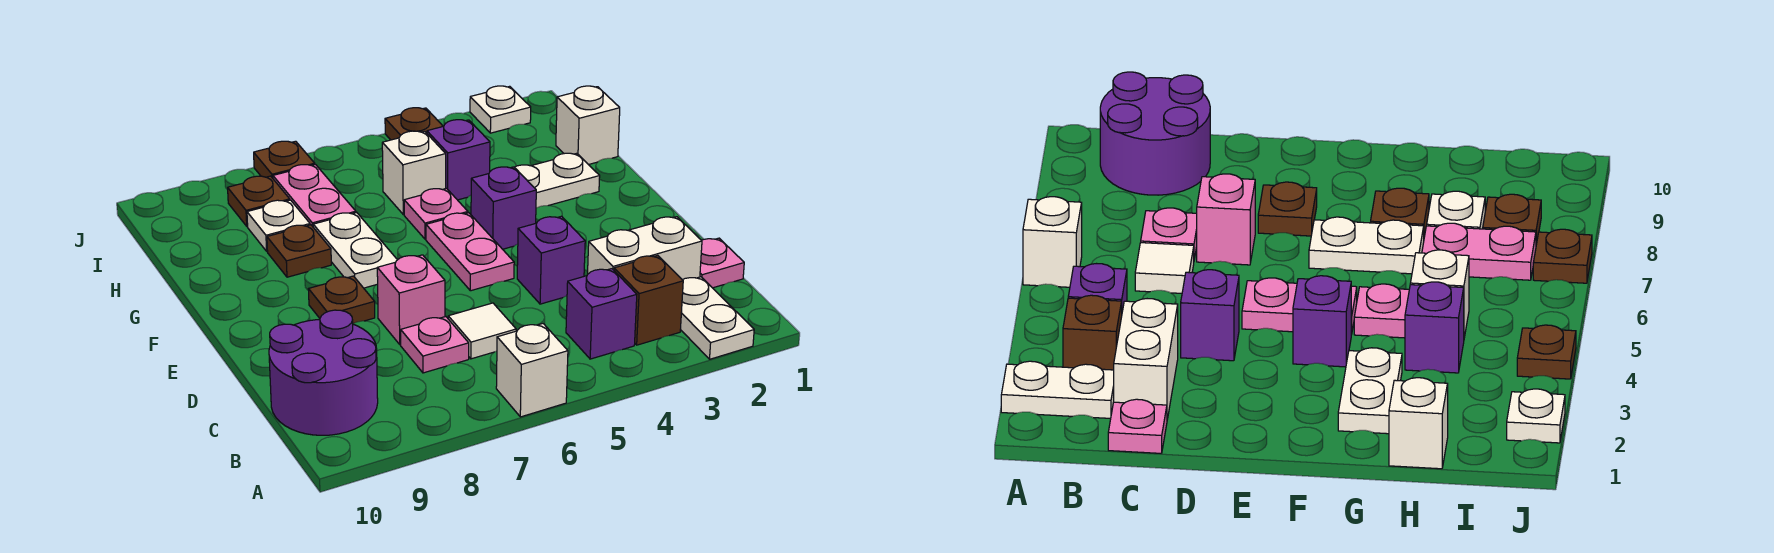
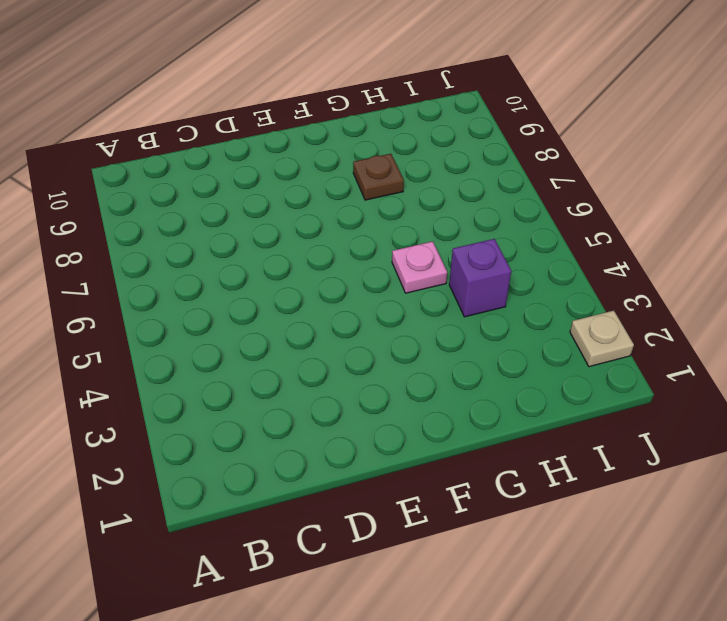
tan plate J2 level 1 -> white plate J2 level 1
none -> white plate A2:B2 level 1
none -> white brick A6 level 1
none -> brown brick B3 level 1

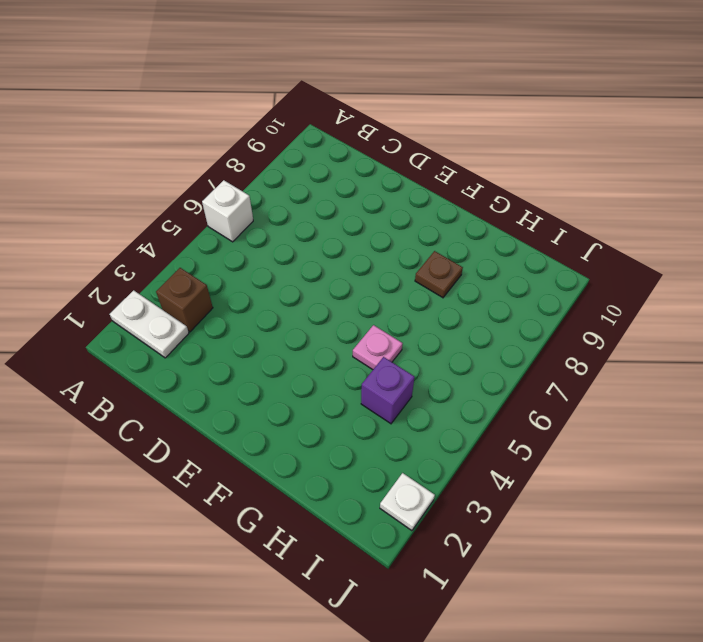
none -> purple brick B4 level 1
none -> purple round brick B9:C10 level 1
none -> pink plate C1 level 1

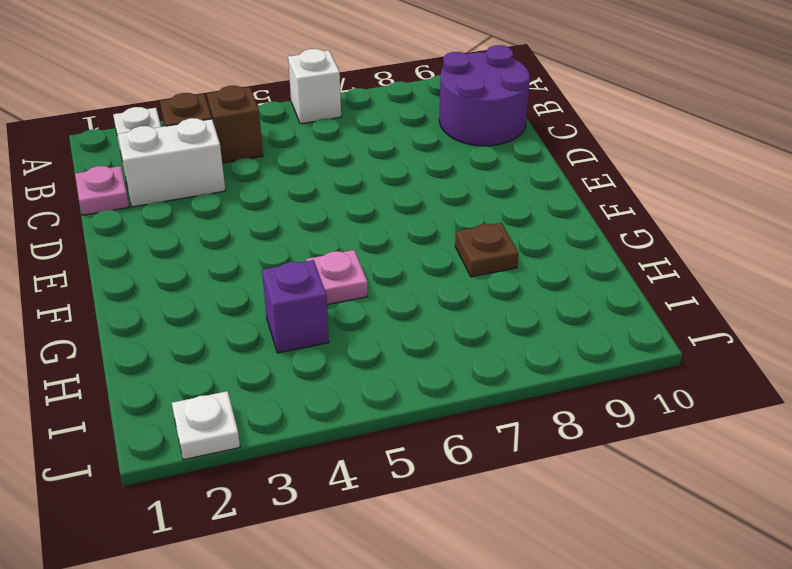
brown brick B4 level 1 -> purple brick B4 level 1
none -> white tile C6 level 1
none -> pink plate C7 level 1
none -> purple brick D4 level 1

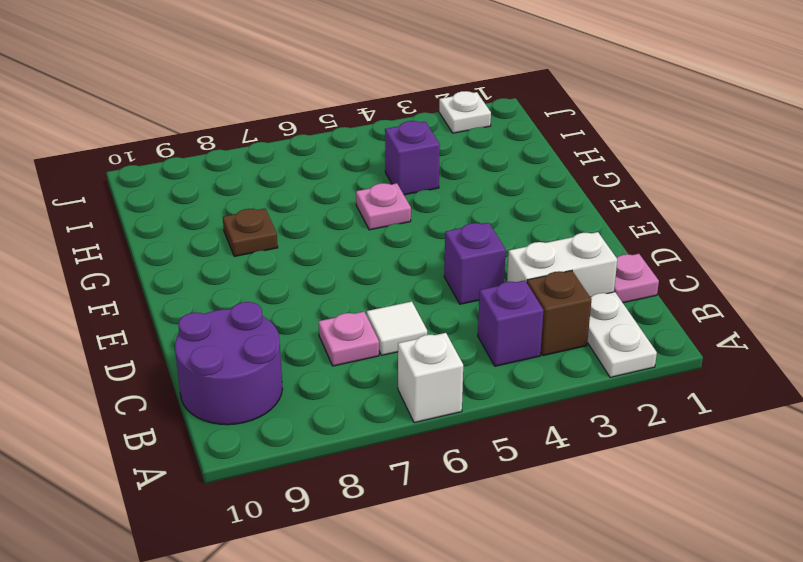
none -> pink brick D7 level 1
none -> pink plate E5:F5 level 1
none -> brown plate E8 level 1

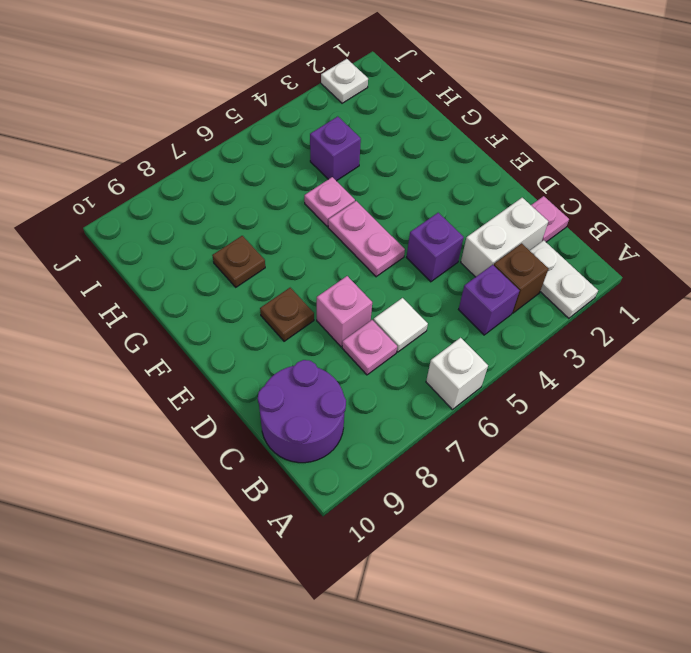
none -> purple brick F4 level 1
none -> white plate F7:G7 level 1
none -> white plate G2:G3 level 1

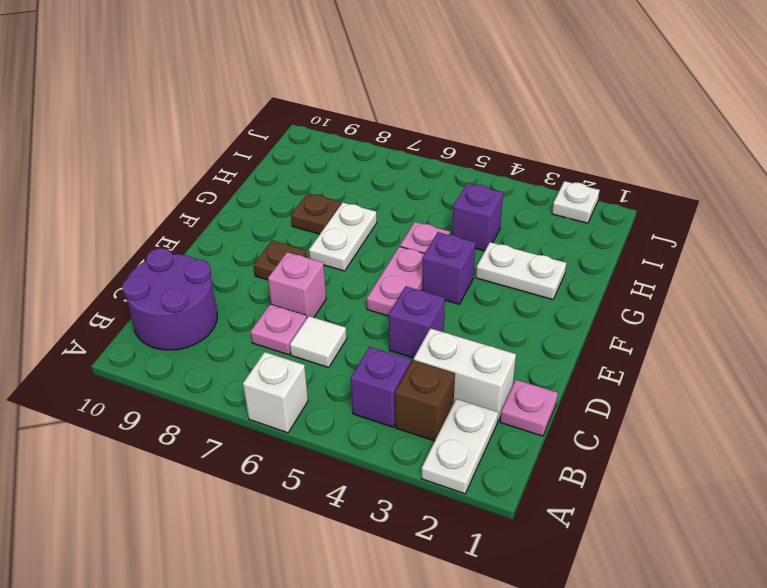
none -> white brick H1 level 1
none -> white brick H5 level 1
none -> pink plate H7:I7 level 1

